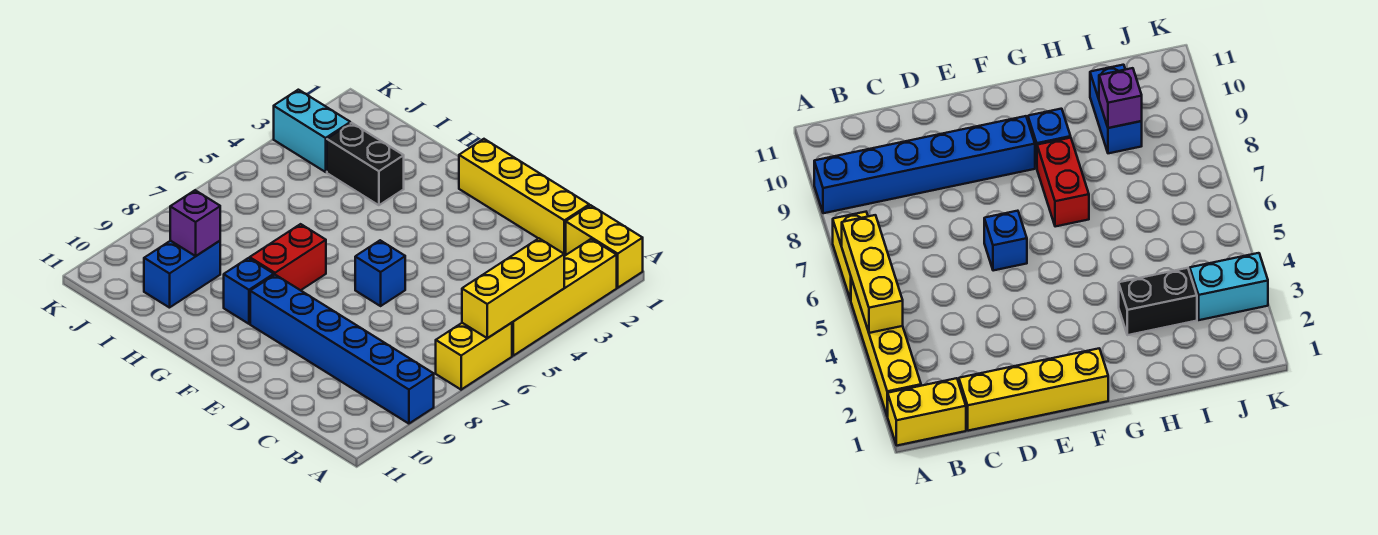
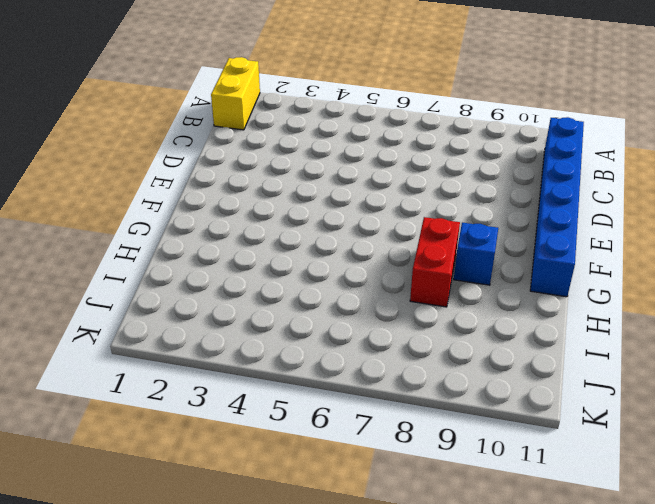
blue brick B11:G11 level 1 -> blue brick A9:F9 level 1
red brick G8:H8 level 1 -> red brick G7:G8 level 1
none -> yellow brick A2:A5 level 1
none -> yellow brick A6:A7 level 1
none -> yellow brick C1:F1 level 1

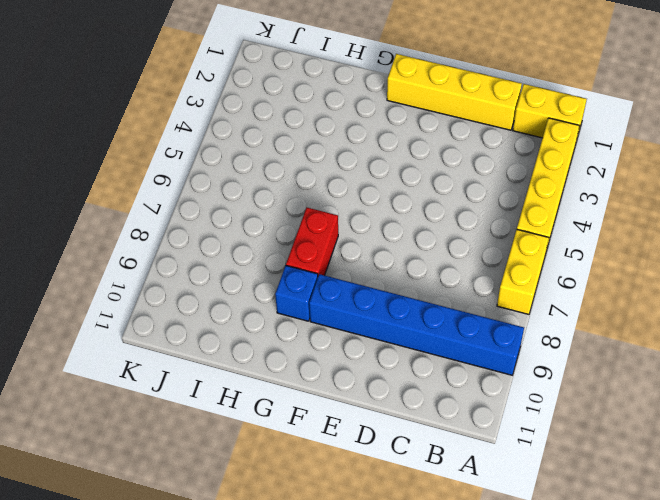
none -> blue brick E6 level 1
none -> black brick H3:I3 level 1
none -> blue brick I9:I10 level 1

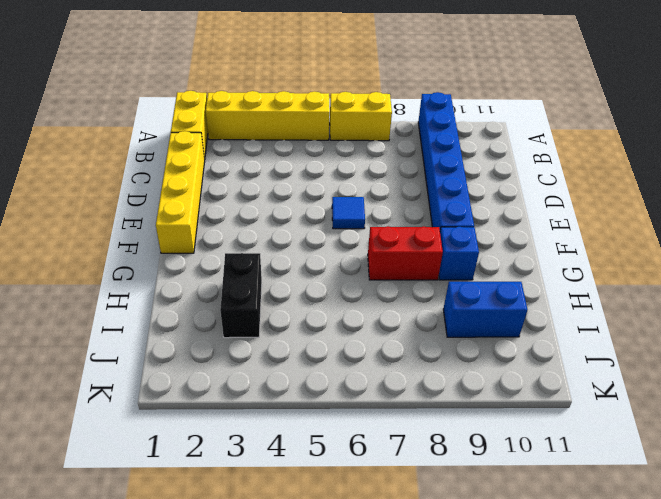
blue tile E6 level 1 -> blue brick E6 level 1
none -> cyan brick J3:K3 level 1
none -> yellow brick A4:A6 level 2
none -> purple brick I9 level 2

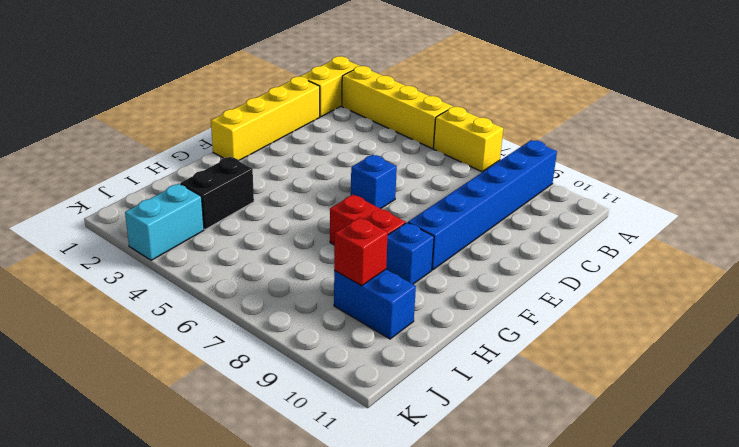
red brick I9 level 2 -> purple brick I9 level 2
none -> yellow brick A4:A6 level 2

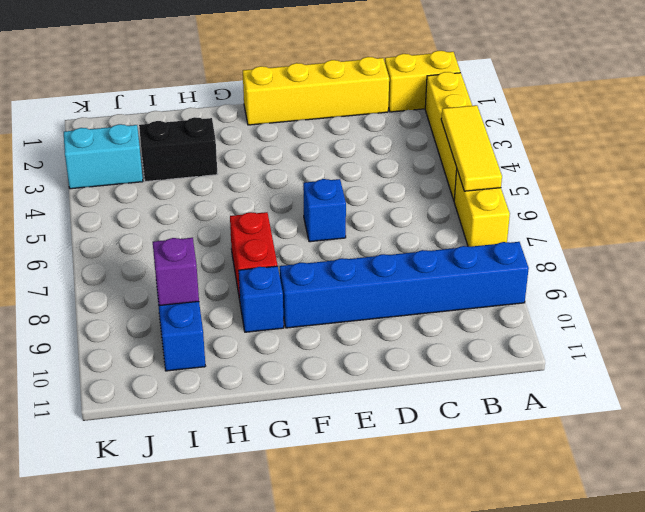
yellow tile A4:A6 level 2 -> yellow brick A4:A6 level 2

